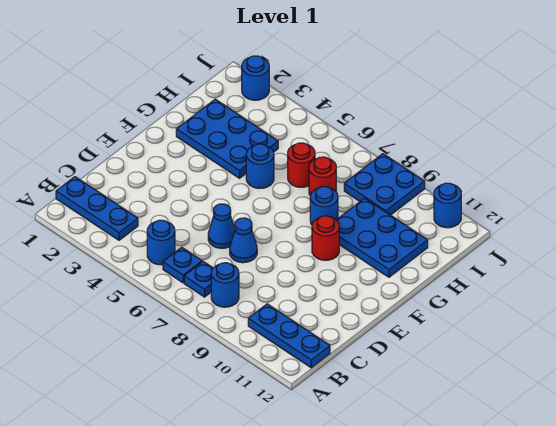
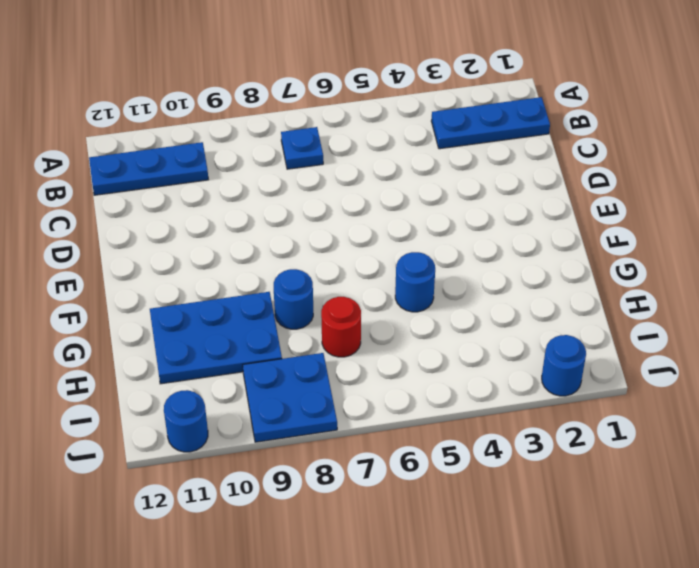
none -> blue round brick B5 level 1
none -> blue plate B6 level 1
none -> blue round brick B8 level 1

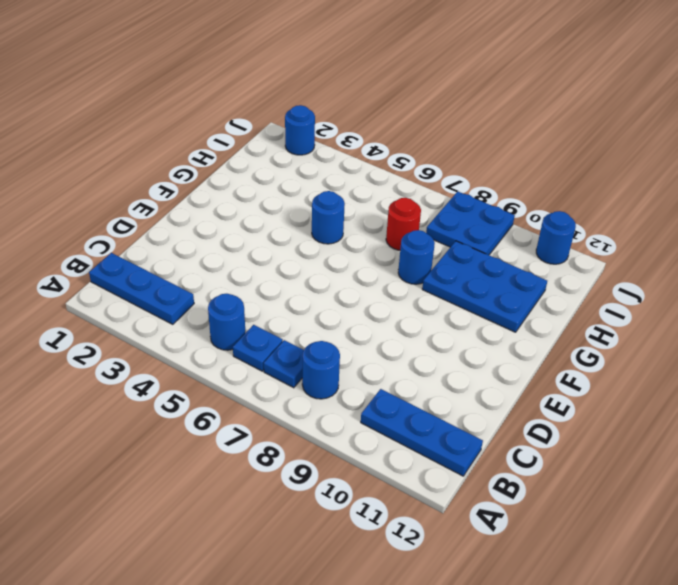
none -> blue cone D6 level 1
none -> blue cone D7 level 1
none -> red round brick F9 level 1

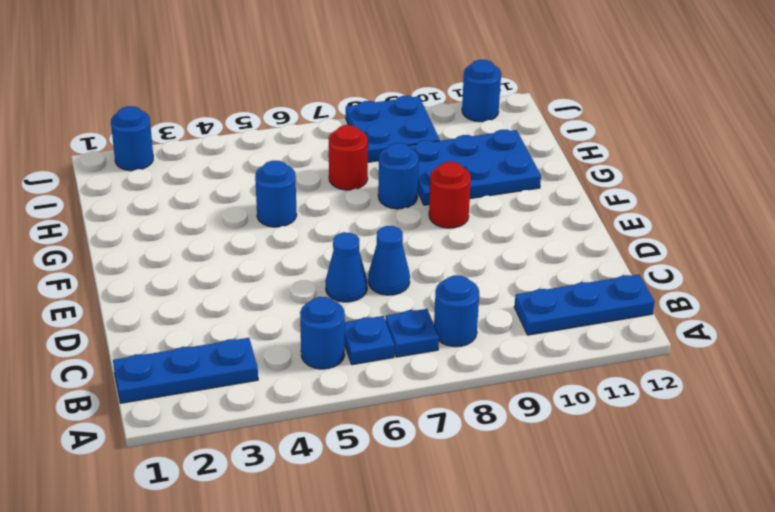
none -> blue plate G2:H4 level 1
none -> red round brick H6 level 1

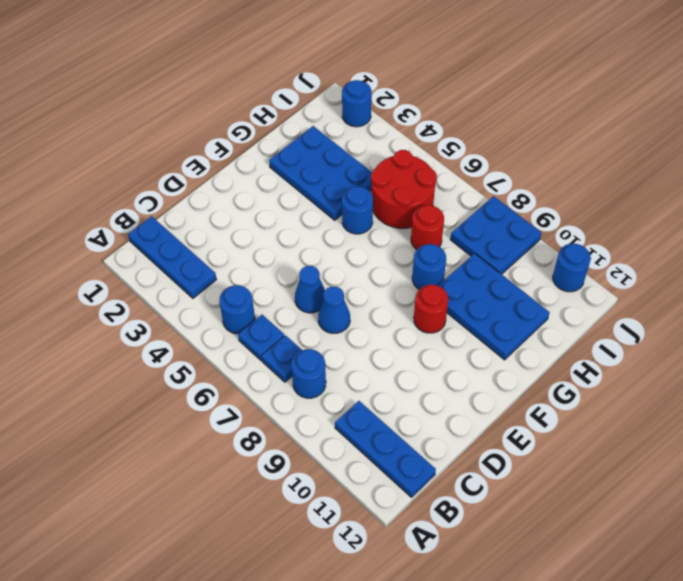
red round brick H5:I6 level 1 -> red round brick H6 level 1

